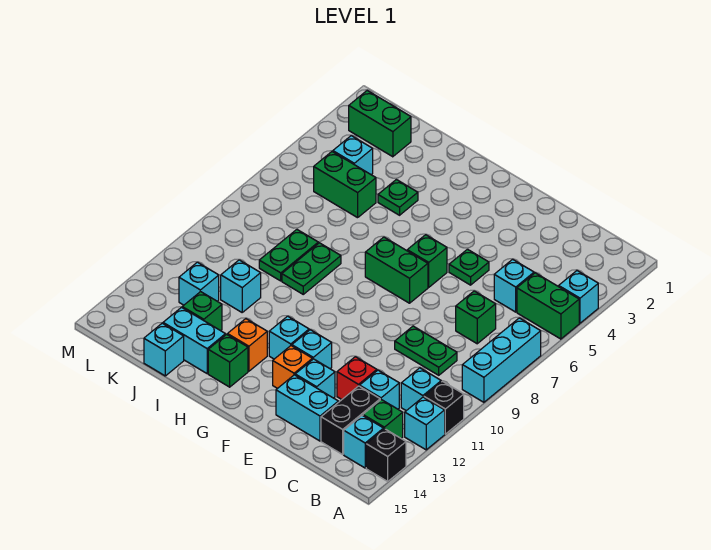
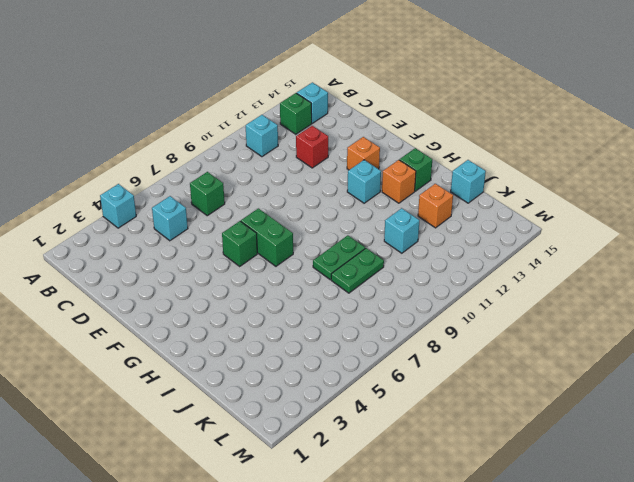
orange brick J13 level 1 -> green brick J13 level 1
none -> green brick A5:B5 level 1
none -> cyan brick A7:A9 level 1
none -> black brick A11 level 1
none -> cyan brick A12 level 1

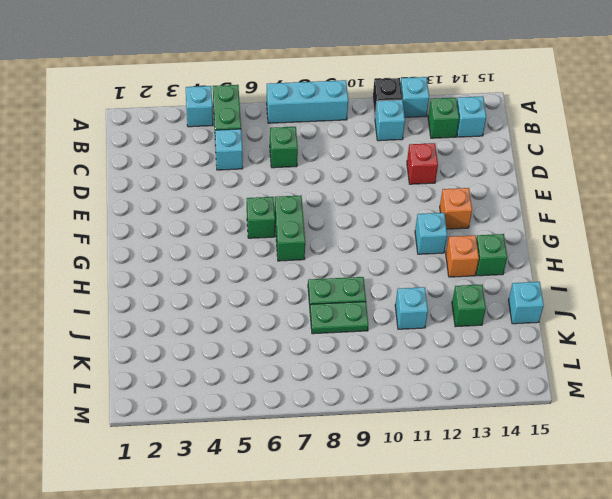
none -> black brick A14 level 1
none -> green plate C9:D9 level 1
none -> cyan brick C12 level 1
none -> black brick C13:C14 level 1

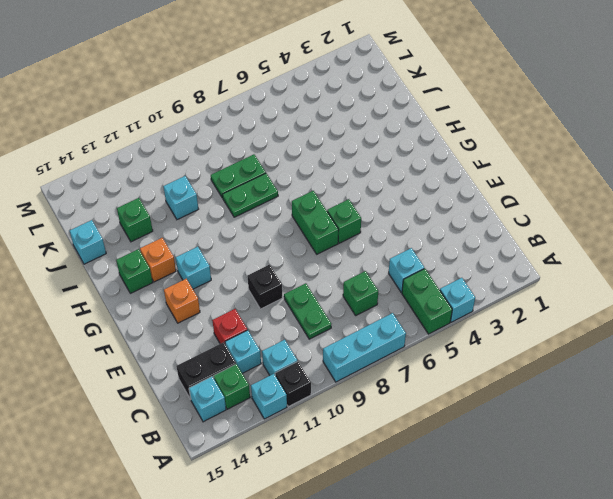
black brick E10 level 1 -> black brick A14 level 1
none -> cyan brick D14:E14 level 1
none -> green plate E5 level 1
none -> cyan brick E13 level 1
none -> cyan brick F12 level 1

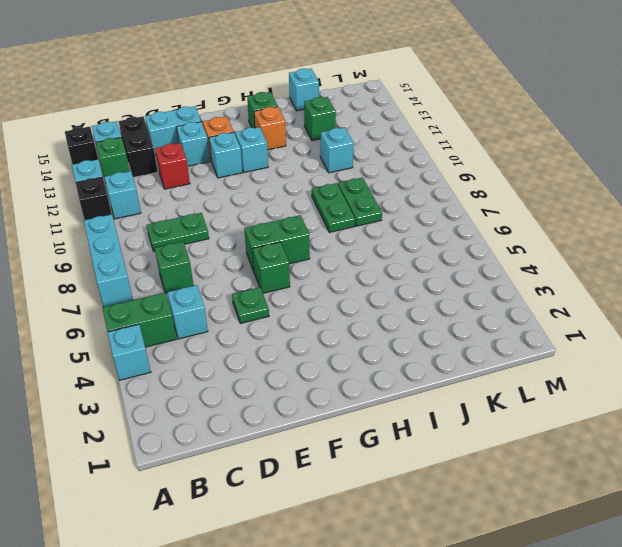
none -> cyan brick C12 level 1
none -> green plate I4 level 1
none -> cyan brick I14:J14 level 1
none -> green brick J5:K5 level 1

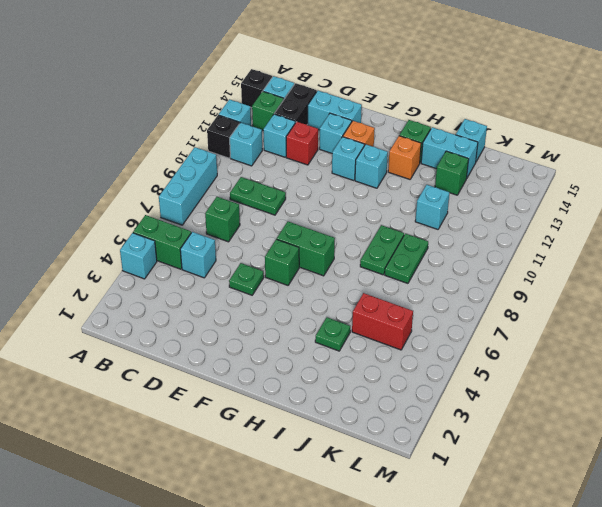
red brick J5:K5 level 1 -> green brick J5:K5 level 1
none -> green brick K2:L2 level 1
none -> cyan brick K4 level 1
none -> cyan brick K12 level 1

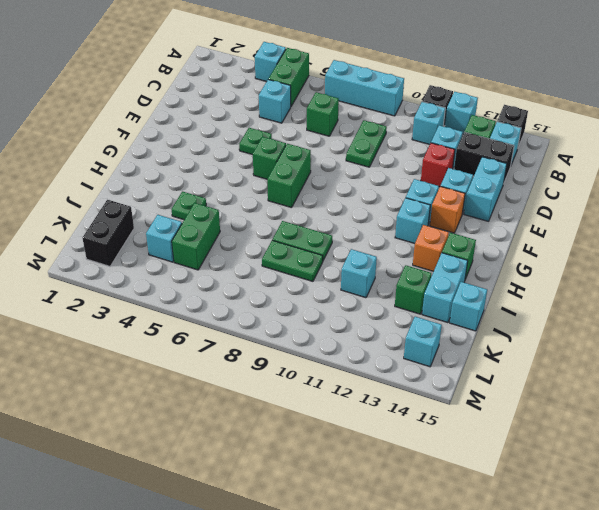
black brick K2:L2 level 1 -> green brick K2:L2 level 1
cyan brick L14 level 1 -> cyan brick K12 level 1

